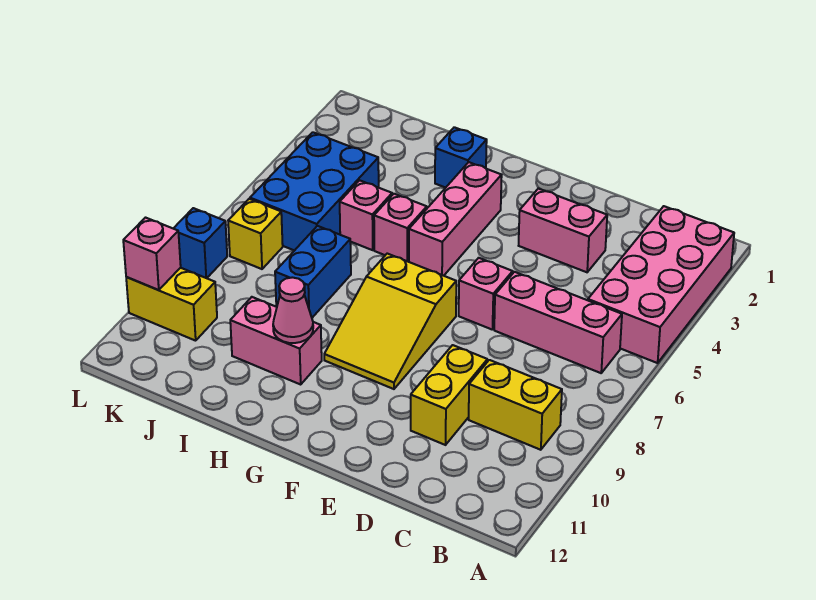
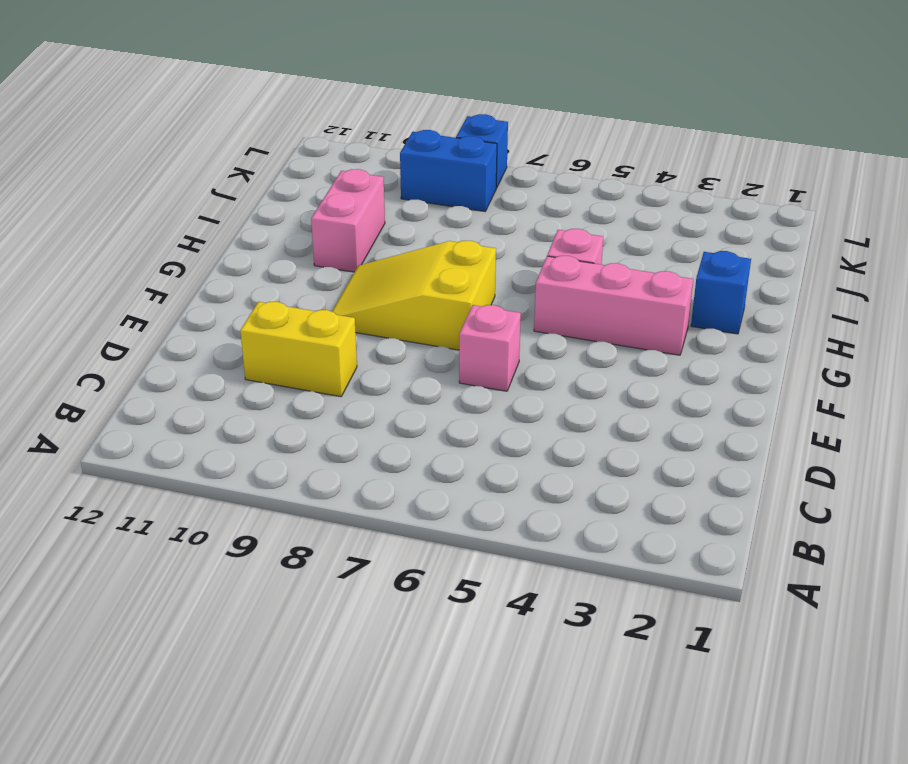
blue brick K8:K9 level 1 -> blue brick I7:I8 level 1
none -> pink brick A2:B5 level 1
none -> pink brick B6:D6 level 1
none -> yellow brick B9:C9 level 1

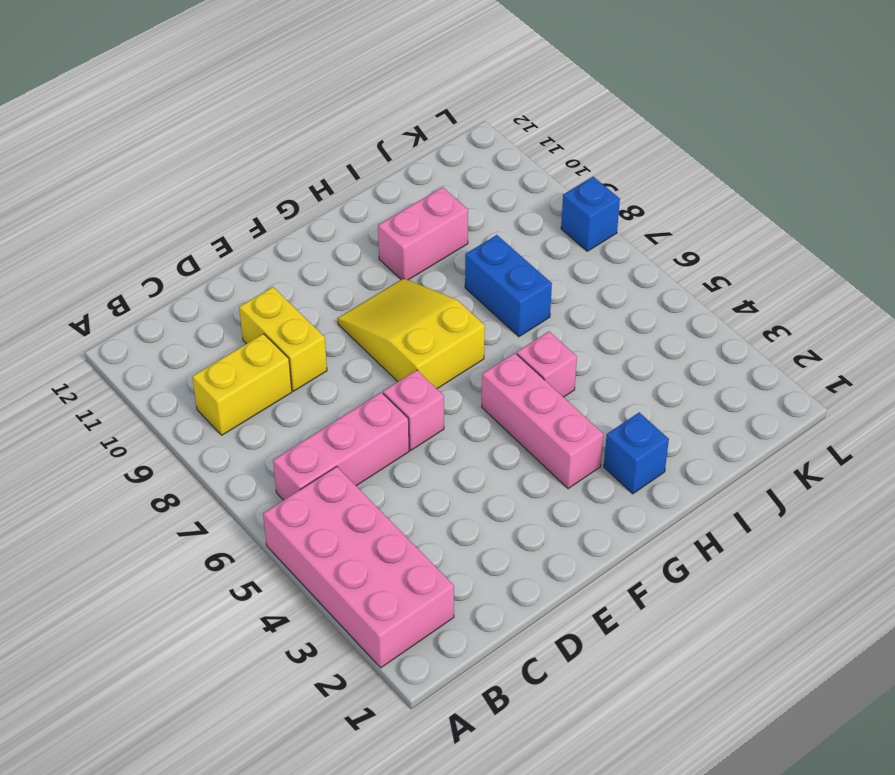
none -> pink brick D3:E3 level 1
none -> pink brick I5 level 1
none -> blue brick J4:K6 level 1

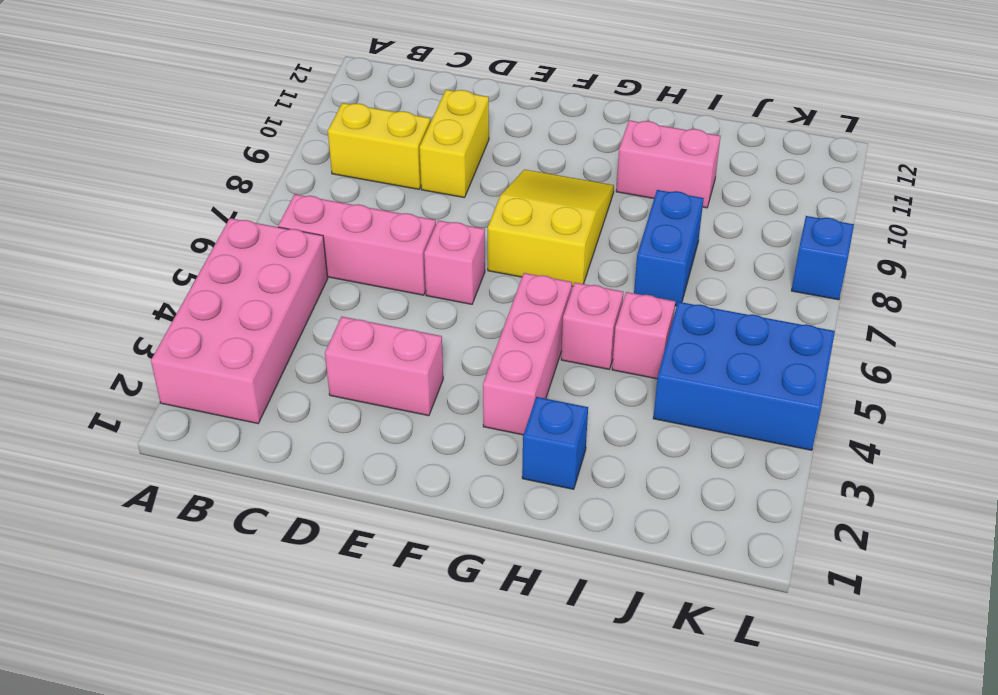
blue brick J4:L5 level 1 -> blue brick J4:K6 level 1
none -> yellow brick K7 level 1
none -> yellow brick K10:L10 level 1
none -> pink cone H10 level 2

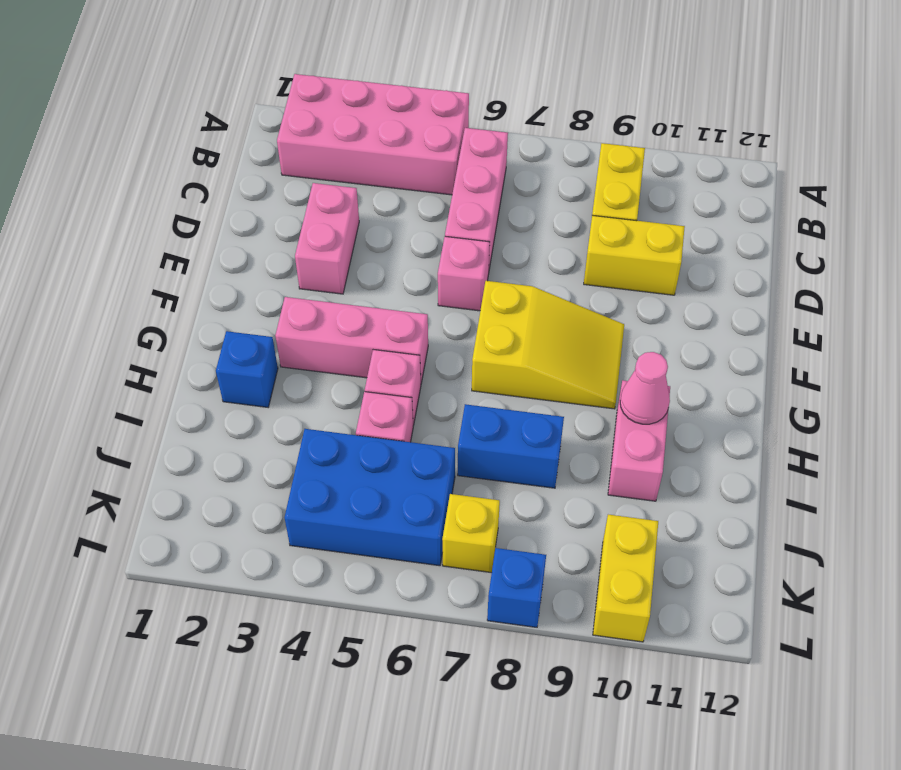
none -> pink brick L10 level 2

